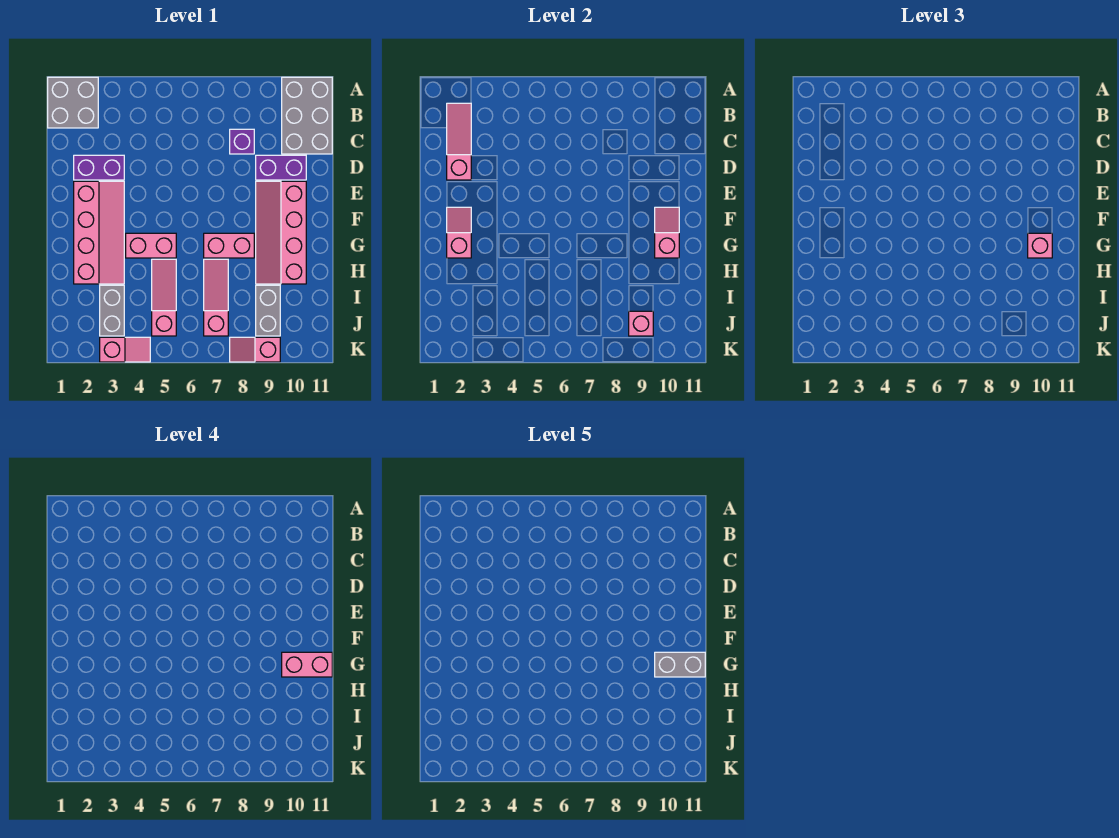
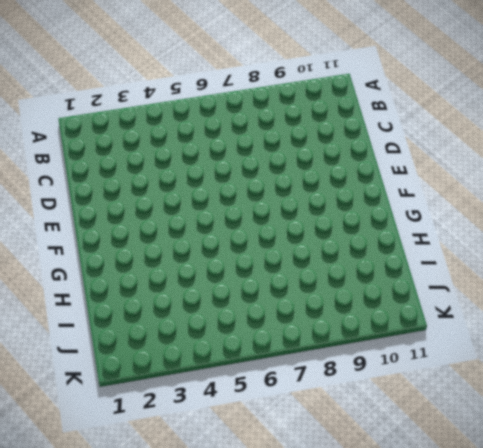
none -> grey brick A1:B2 level 1
none -> grey brick A10:C11 level 1
none -> purple brick C8 level 1

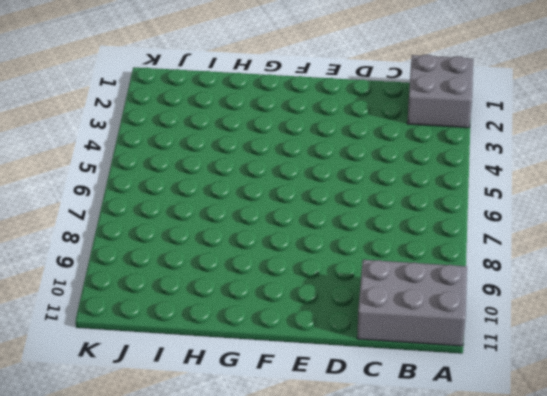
none -> purple brick C8 level 1
none -> purple brick D2:D3 level 1
none -> purple brick D9:D10 level 1

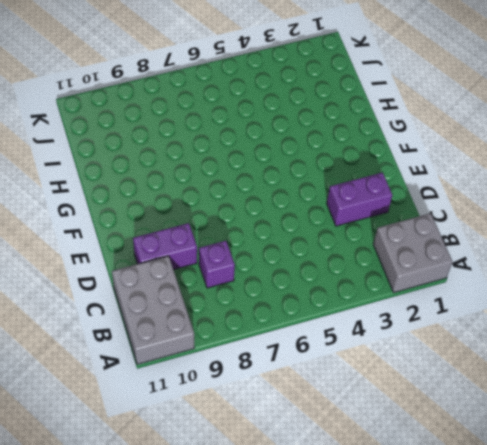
none -> pink slope E2:H3 level 1 top 2
none -> pink slope E9:H10 level 1 top 10
none -> pink brick G4:G5 level 1

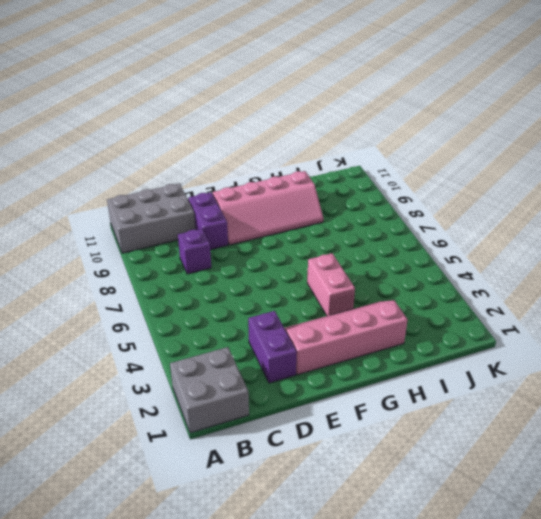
none -> pink brick G7:G8 level 1
none -> pink slope H5:J5 level 1 top J
none -> pink slope H7:J7 level 1 top J

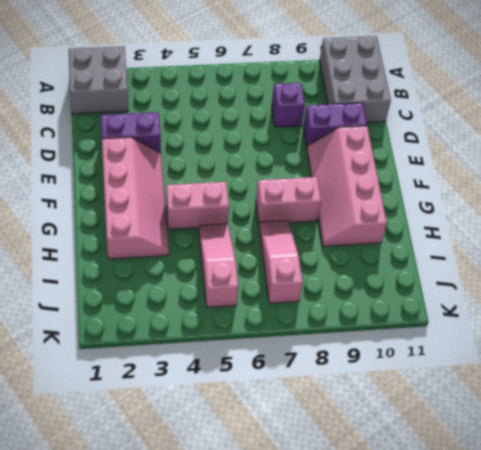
none -> grey brick I3:J3 level 1
none -> grey brick I9:J9 level 1
none -> pink slope K3:K4 level 1 top 3

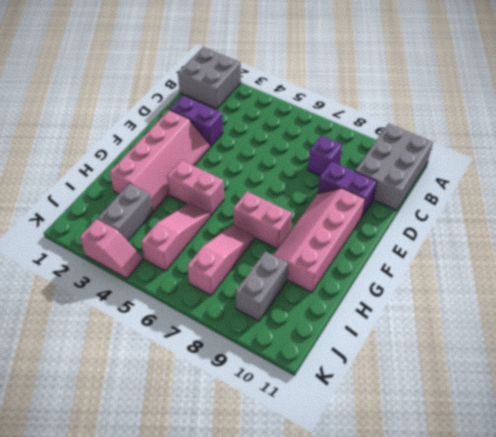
none -> pink slope K8:K9 level 1 top 9
none -> pink slope B2:D2 level 2 top D
none -> pink slope F2:G2 level 2 top G

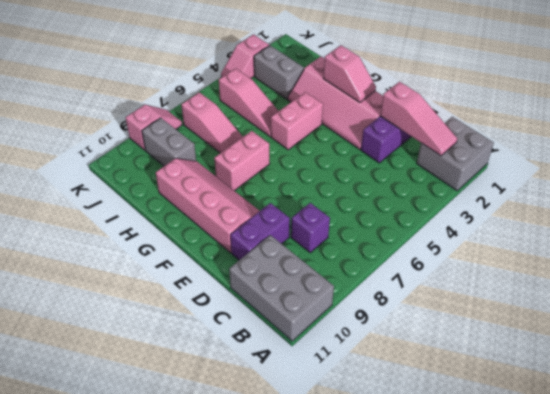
none -> pink slope F10:G10 level 2 top G
none -> pink brick J9 level 2
none -> pink brick G10 level 3

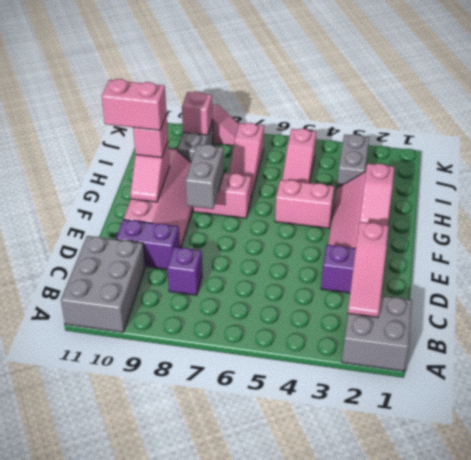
grey brick F8:G8 level 2 -> grey brick G10:G11 level 5
none -> pink slope K3:K4 level 1 top 3

